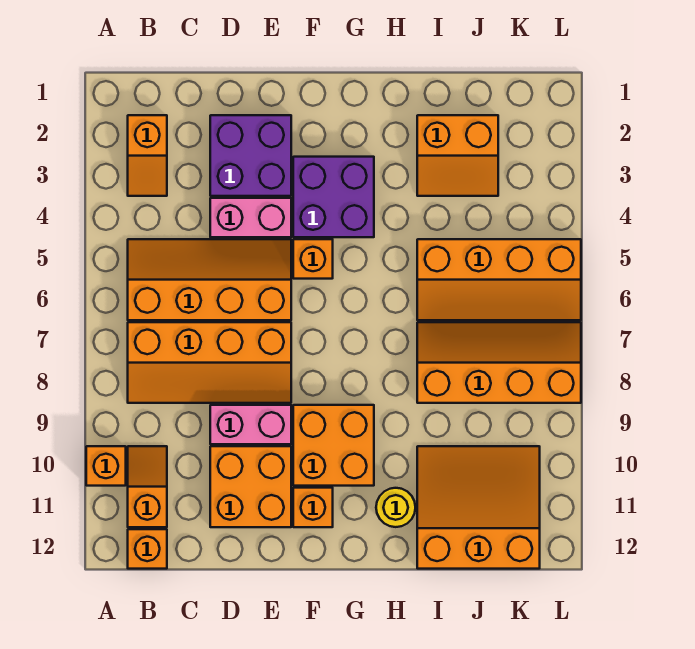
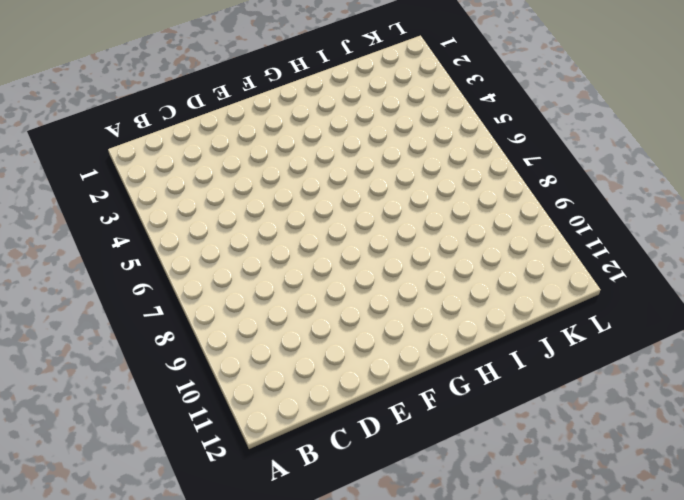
none -> orange brick A10 level 1
none -> orange slope B2:B3 level 1 top 2
none -> orange slope B5:E6 level 1 top 6

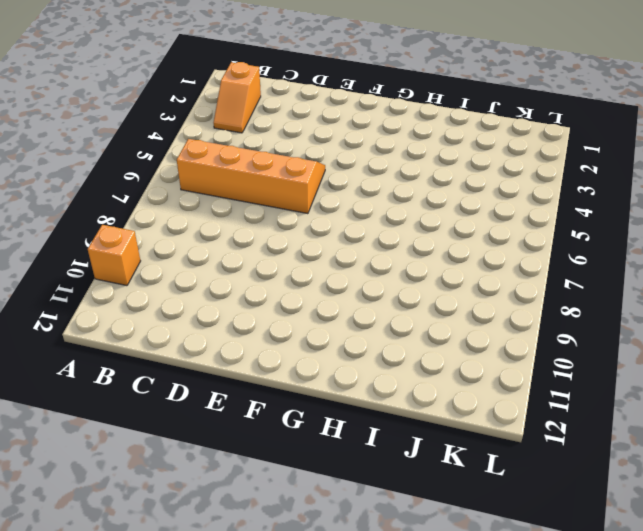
none -> orange slope B7:E8 level 1 top 7
none -> orange slope B10:B11 level 1 top 11
none -> orange brick B12 level 1

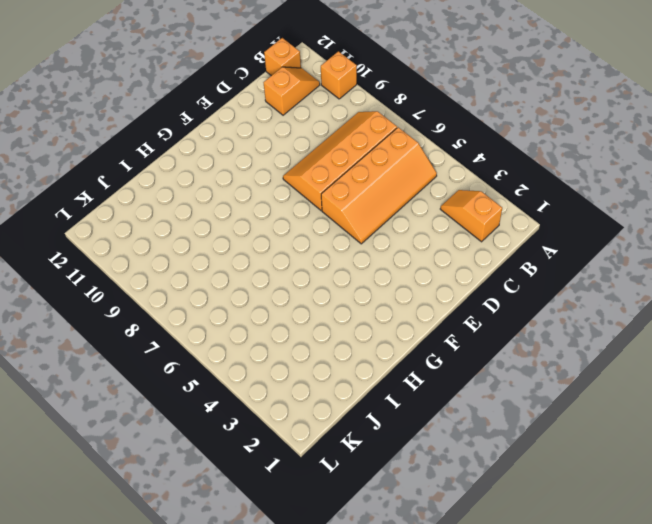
orange slope B11:C11 level 1 top C -> orange slope B10:B11 level 1 top 11
none -> purple brick D2:E3 level 1
none -> pink brick D4:E4 level 1
none -> pink brick D9:E9 level 1

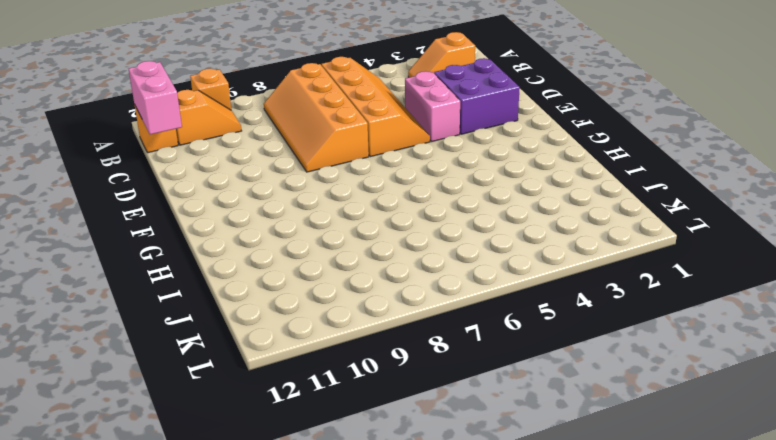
pink brick B12:C12 level 2 -> pink brick D9:E9 level 1
none -> orange brick D10:E11 level 1
none -> purple brick F3:G4 level 1
none -> orange brick F5 level 1

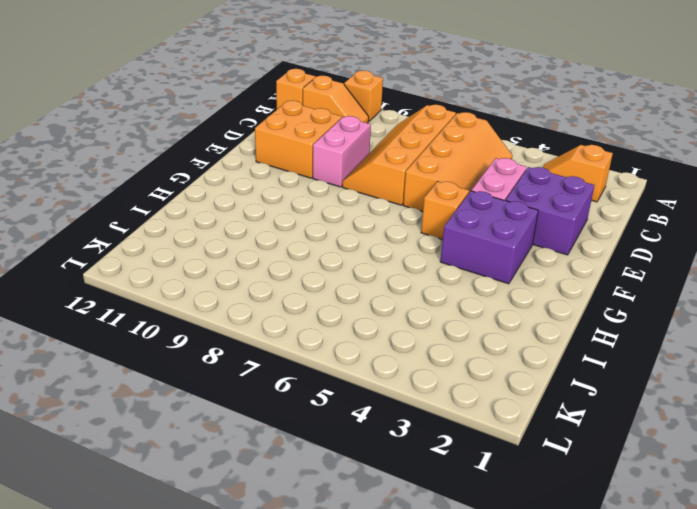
none -> orange brick F9:G10 level 1
none -> orange brick F11 level 1
none -> yellow round brick H11 level 1

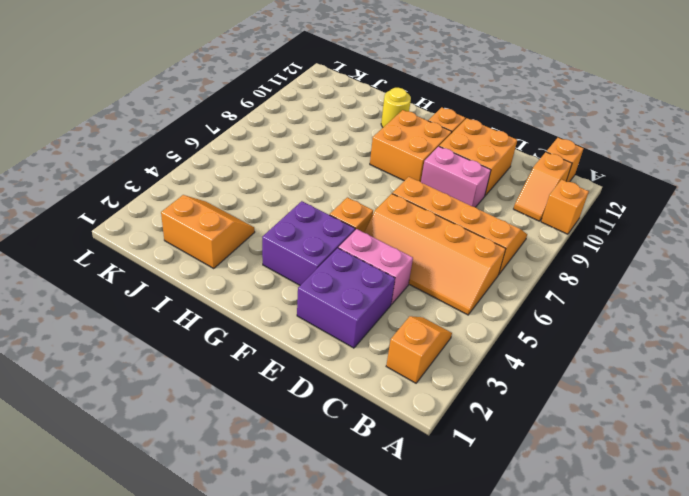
none -> orange slope I5:L6 level 1 top 5
none -> orange slope I7:L8 level 1 top 8
none -> orange slope I10:K12 level 1 top 12

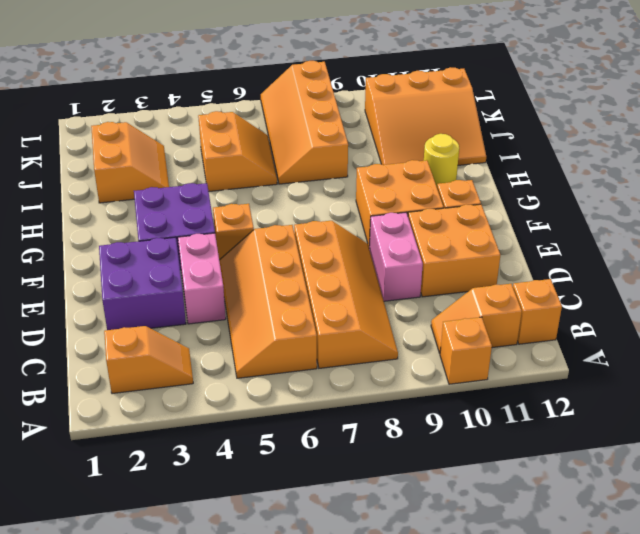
orange slope I5:J6 level 1 top 5 -> orange slope I5:L6 level 1 top 5
orange slope I10:K12 level 1 top K -> orange slope I10:K12 level 1 top 12

